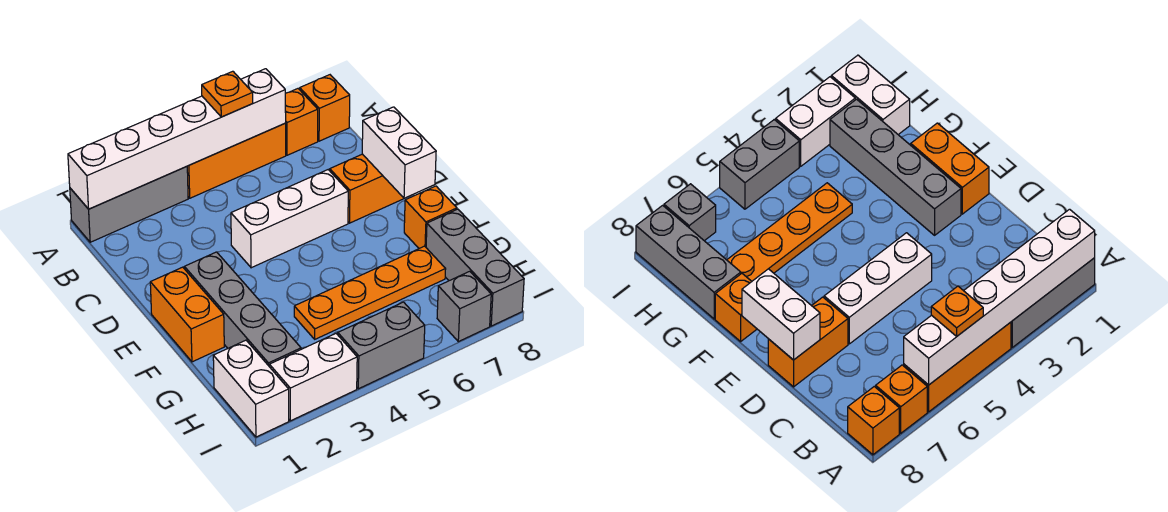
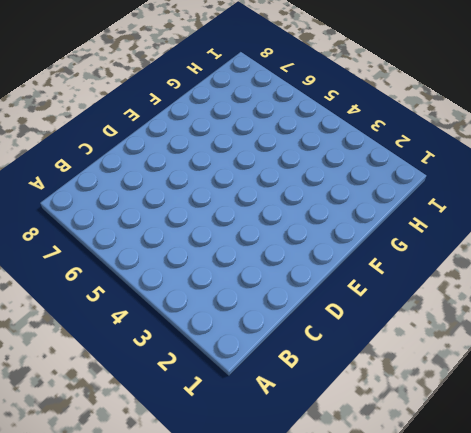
none -> grey brick A1:A3 level 1
none -> orange brick A4:A6 level 1
none -> orange brick A7 level 1

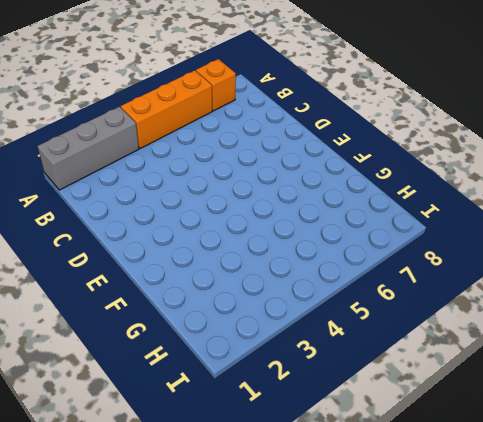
none -> orange brick A8 level 1
none -> white brick D4:D6 level 1
none -> orange brick D7:D8 level 1

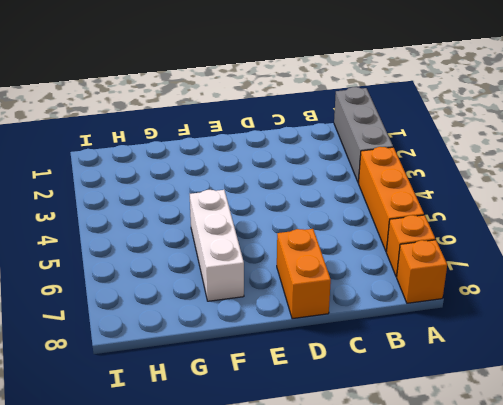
white brick F5:F7 level 1 -> white brick D4:D6 level 1
none -> orange brick E1:F1 level 1
none -> grey brick E2:H2 level 1
none -> orange brick F8 level 1

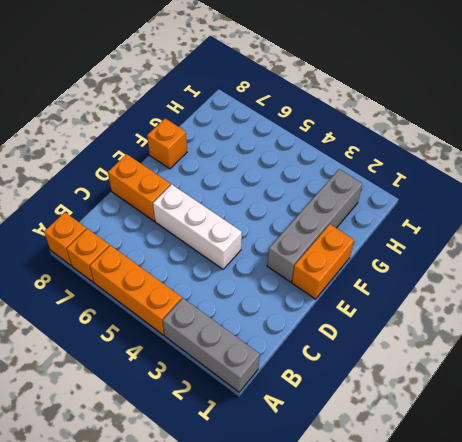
none -> orange plate G4:G7 level 1
none -> grey brick G8:I8 level 1
none -> white brick H1:I1 level 1

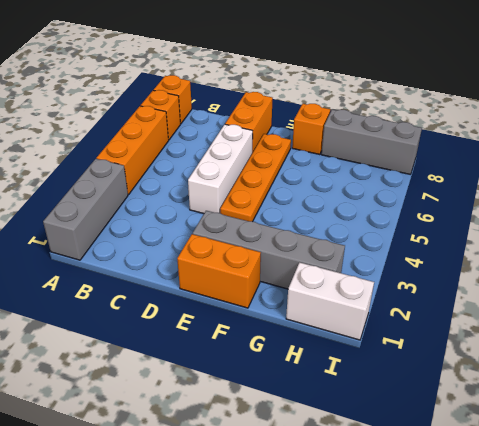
orange plate E4:E7 level 1 -> orange plate G4:G7 level 1
none -> white brick I2:I3 level 1
none -> grey brick I4:I5 level 1
none -> grey brick I7 level 1

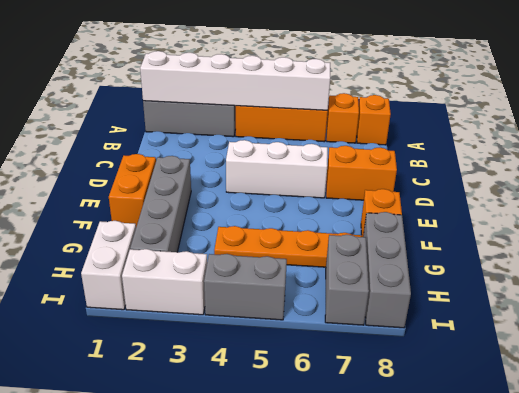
grey brick H7:I7 level 1 -> grey brick I7 level 1
none -> white brick D8:E8 level 2
none -> orange plate A5 level 3

